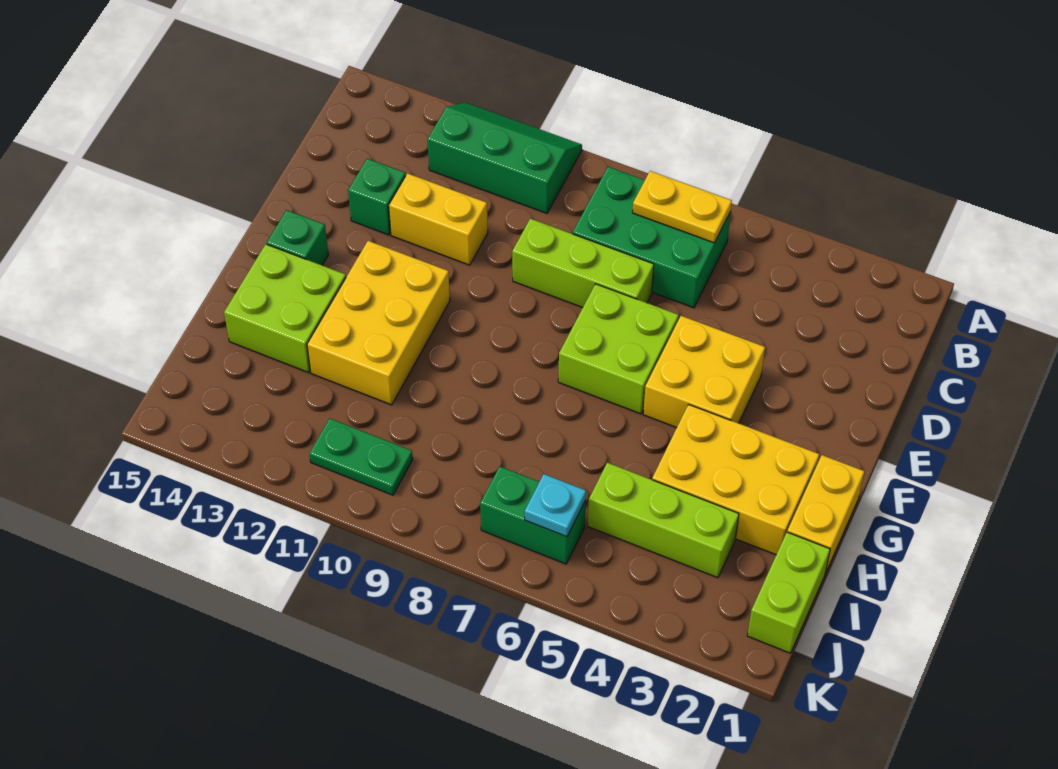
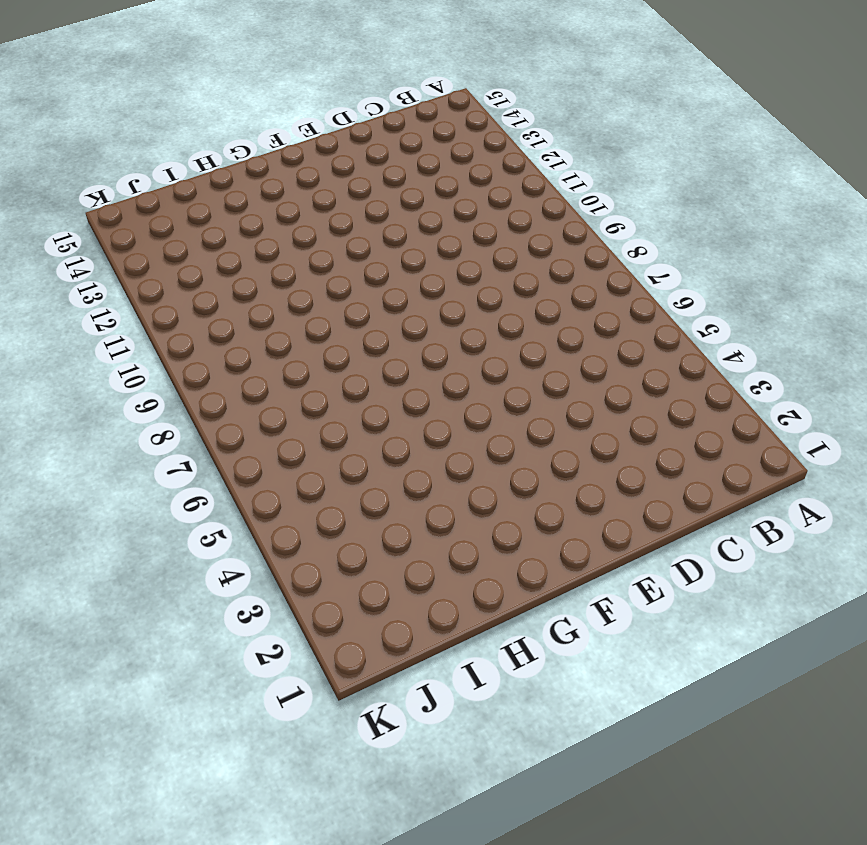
none -> green slope A10:B12 level 1 top B
none -> green brick B6:C8 level 1
none -> lime brick D7:D9 level 1

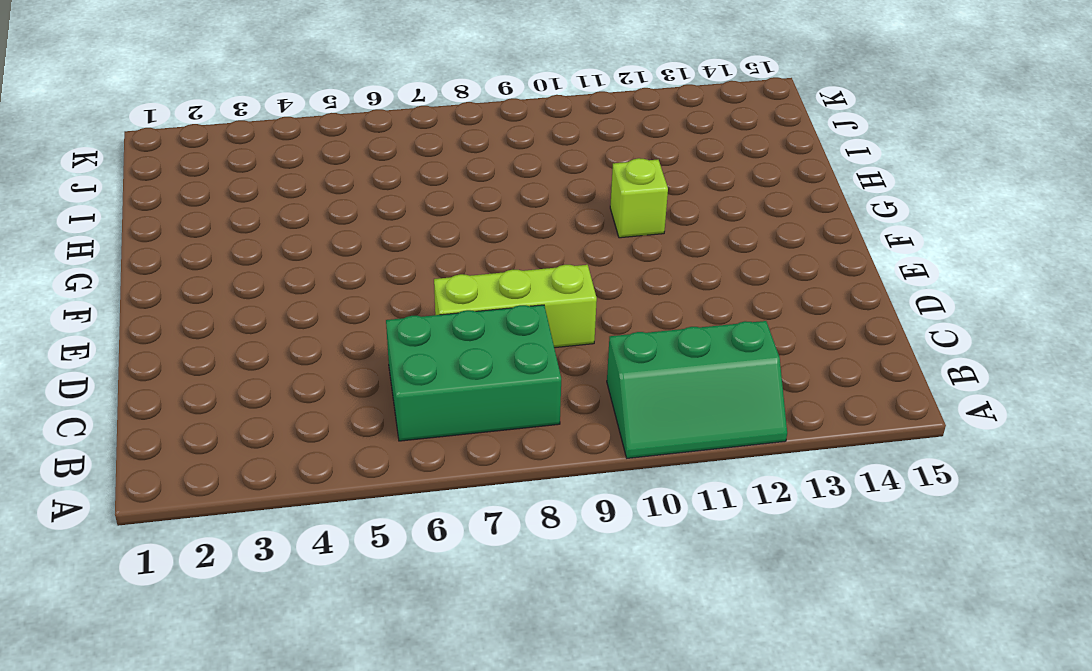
lime brick G11 level 1 -> yellow brick F11:H12 level 1
none -> yellow brick D11:D12 level 1
none -> green brick D13 level 1
none -> yellow brick E4:F5 level 1

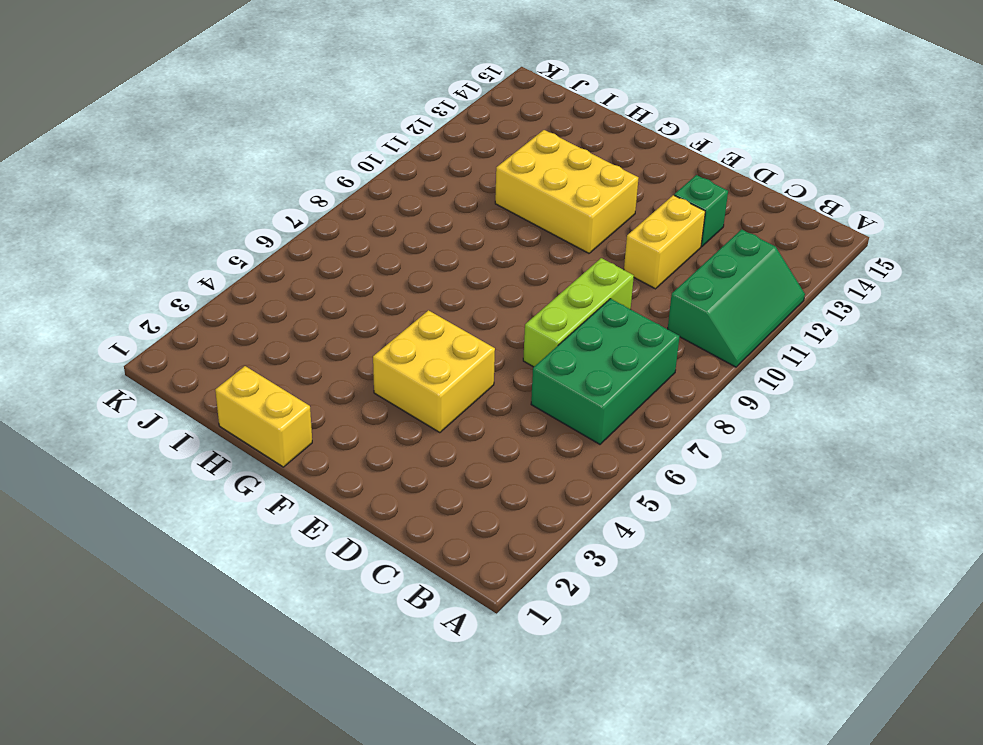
none -> lime brick E6:F7 level 1
none -> green brick F14 level 1
none -> yellow brick G2:H4 level 1

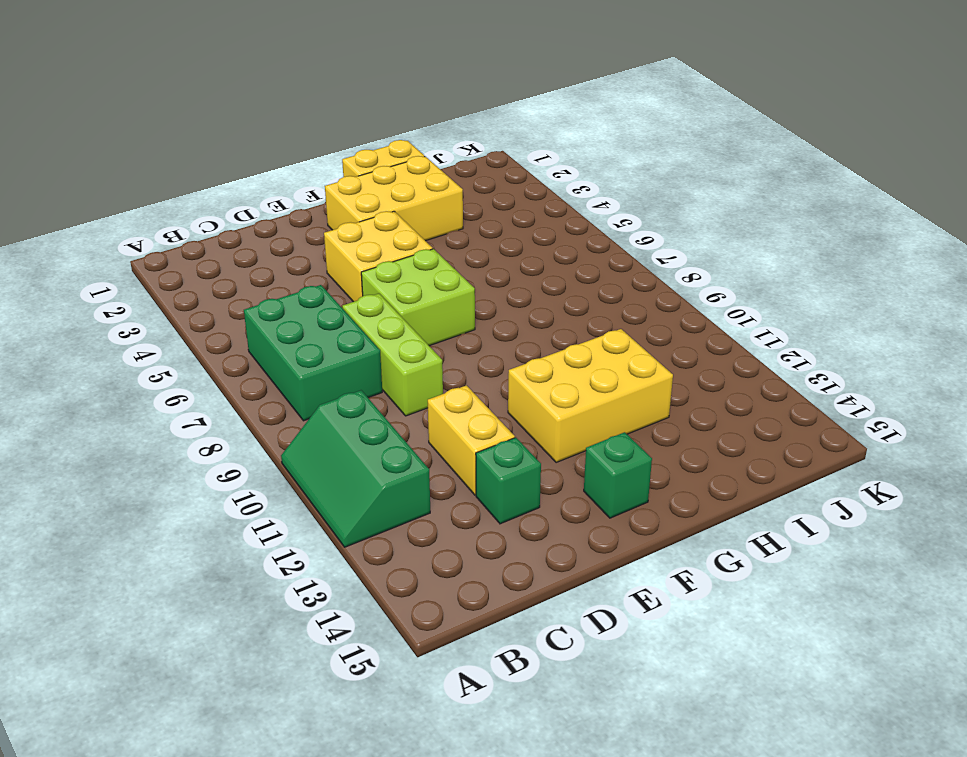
yellow brick F2:H3 level 1 -> yellow brick G2:H4 level 1
none -> lime brick G13:H14 level 1
none -> lime brick I1:J1 level 1
none -> lime brick I3:I5 level 1

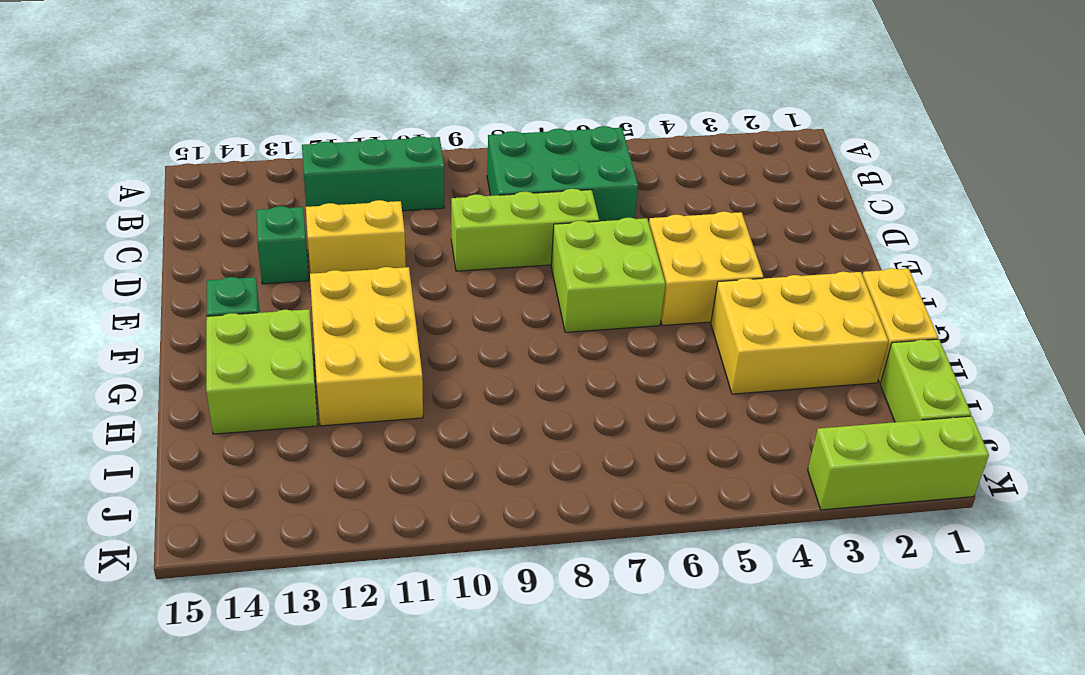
lime brick K1:K3 level 1 -> lime brick I3:I5 level 1
none -> green brick J6:J7 level 1
none -> green plate J10:J11 level 1
none -> yellow plate B6:B7 level 2

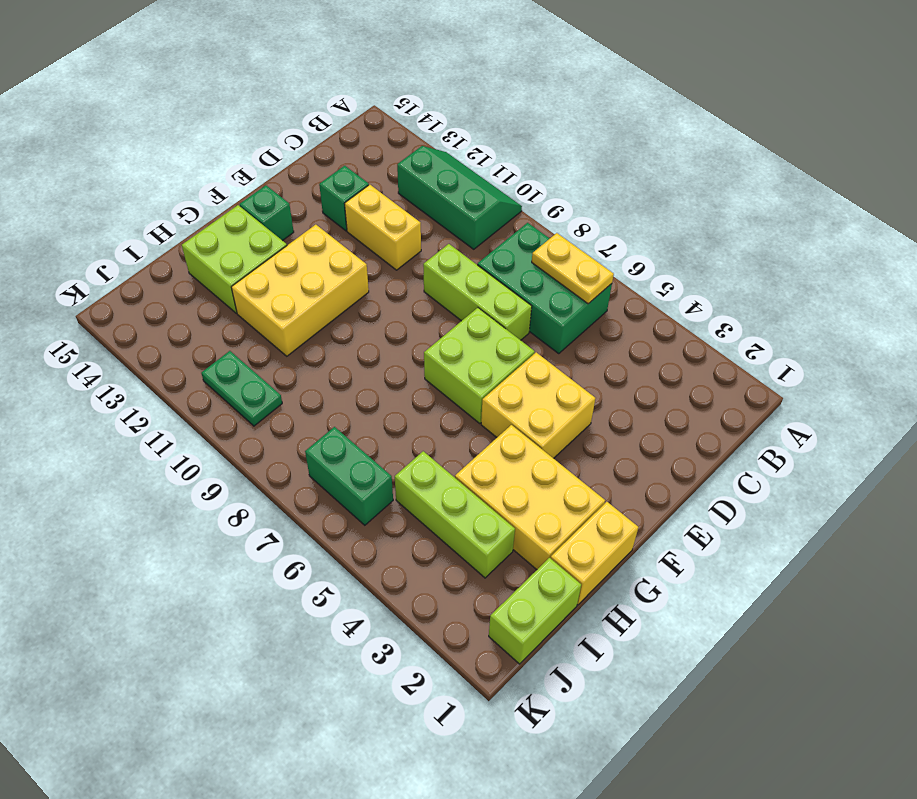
none -> cyan plate J6 level 2

